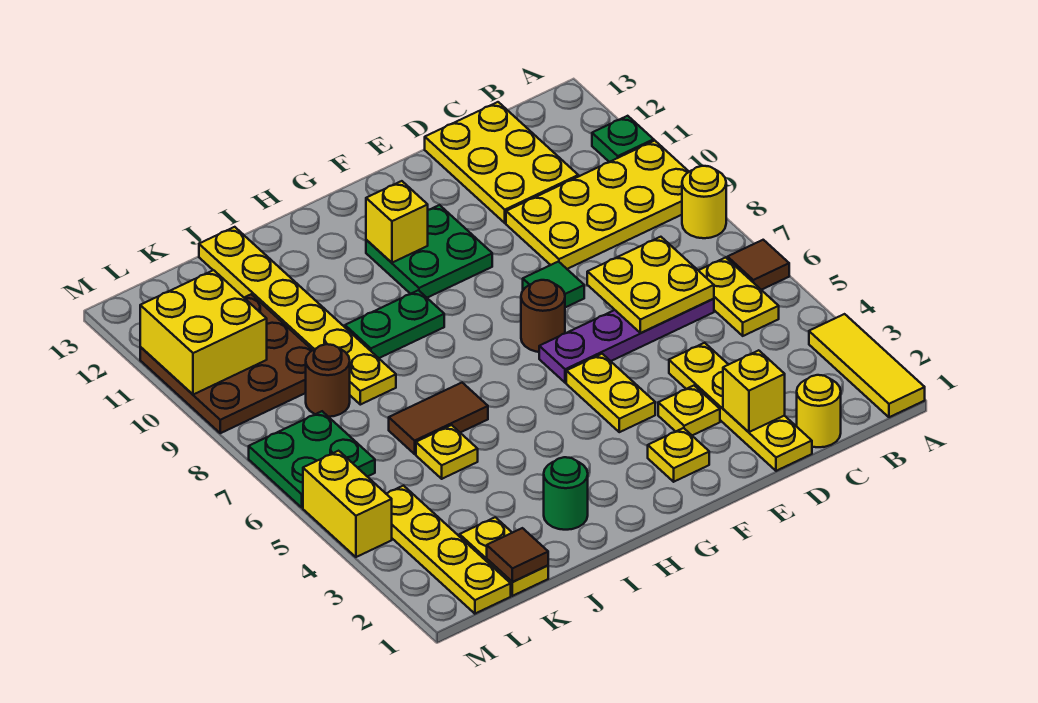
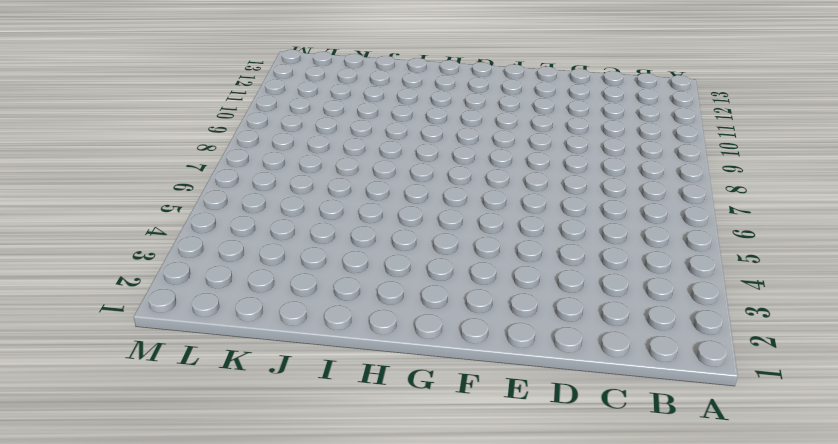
none -> yellow tile A1:A3 level 1
none -> brown tile A6 level 1
none -> yellow round brick A8 level 1
none -> yellow plate A9:D10 level 1

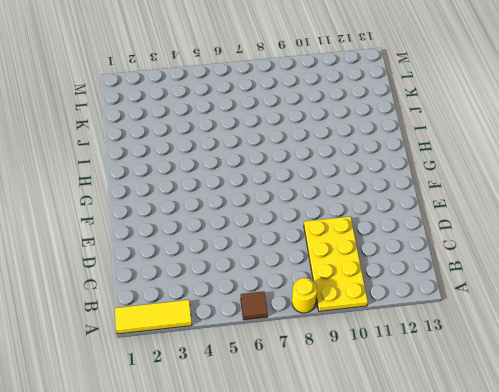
none -> green plate A11 level 1
none -> yellow plate B5:B6 level 1
none -> yellow round brick C1 level 1
none -> purple plate C6:F6 level 1

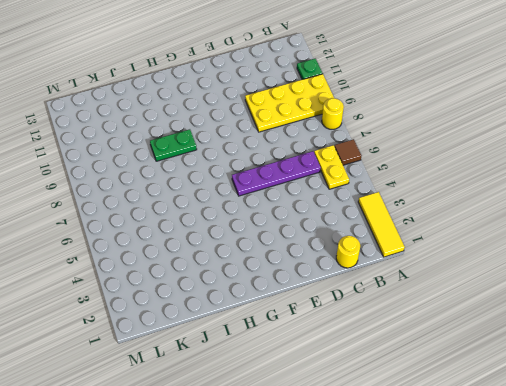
none -> yellow plate C11:D13 level 1
none -> yellow plate D1:D4 level 1
none -> yellow plate E3 level 1
none -> green tile E8 level 1

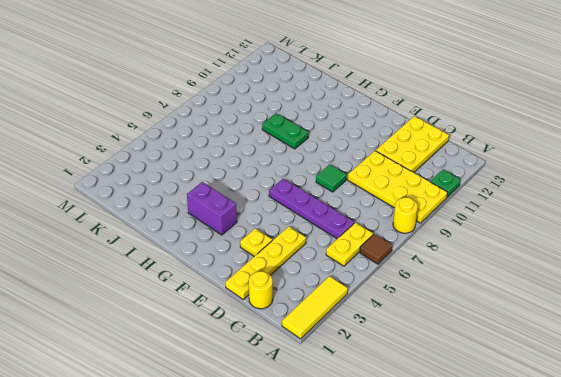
purple brick G3:H3 level 1 -> none
none -> yellow plate F2 level 1
none -> yellow plate F4:F5 level 1
none -> brown round brick F7 level 1
none -> green plate F10:G11 level 1

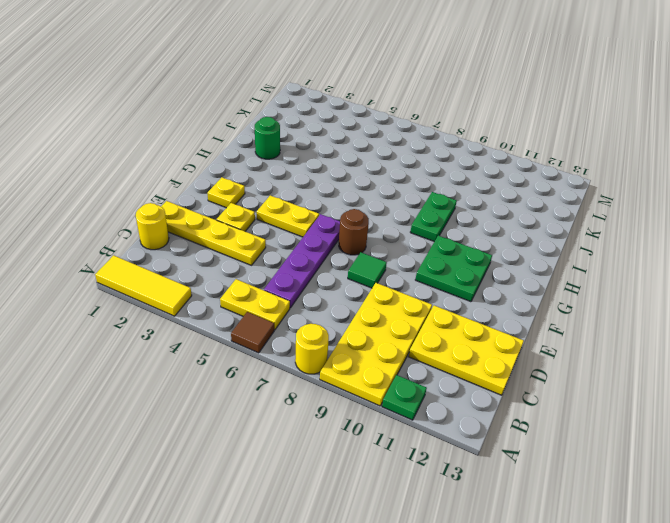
none -> brown tile I6:J6 level 1
none -> yellow plate J5 level 1
none -> yellow plate J8:J13 level 1
none -> yellow plate K1:K2 level 1

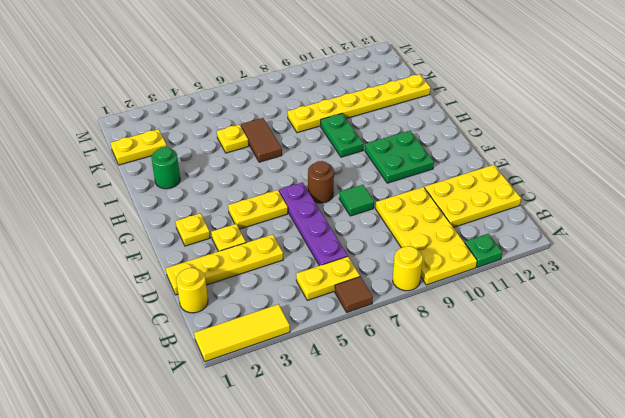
none -> brown round brick K8 level 1
none -> brown plate K9:M11 level 1
none -> yellow plate L1:L4 level 1
none -> green plate L6:M7 level 1

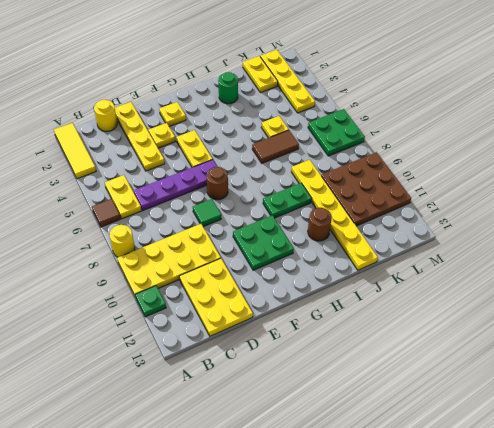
brown round brick I11 level 1 -> brown round brick K8 level 1
none -> yellow brick M4:M5 level 1
none -> yellow plate C6:D7 level 2
none -> yellow brick D2 level 2
none -> yellow brick G11 level 2

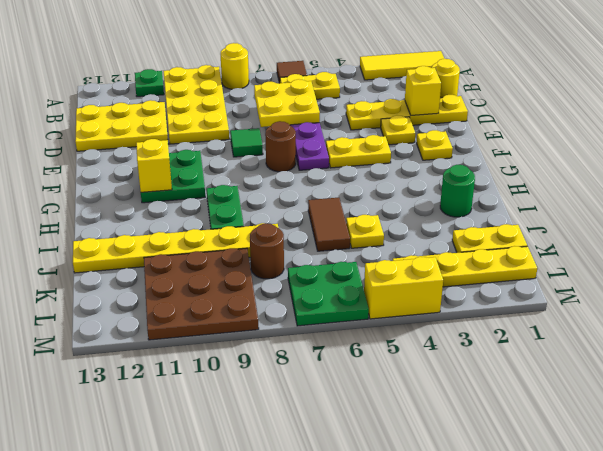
none -> brown tile K1 level 2
none -> yellow brick L10:M11 level 2

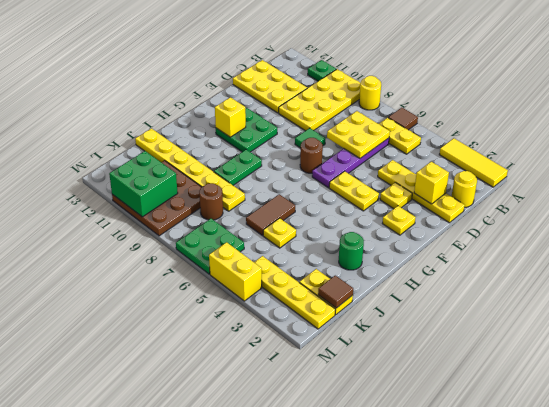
green brick L10:M11 level 2 -> yellow brick L10:M11 level 2

